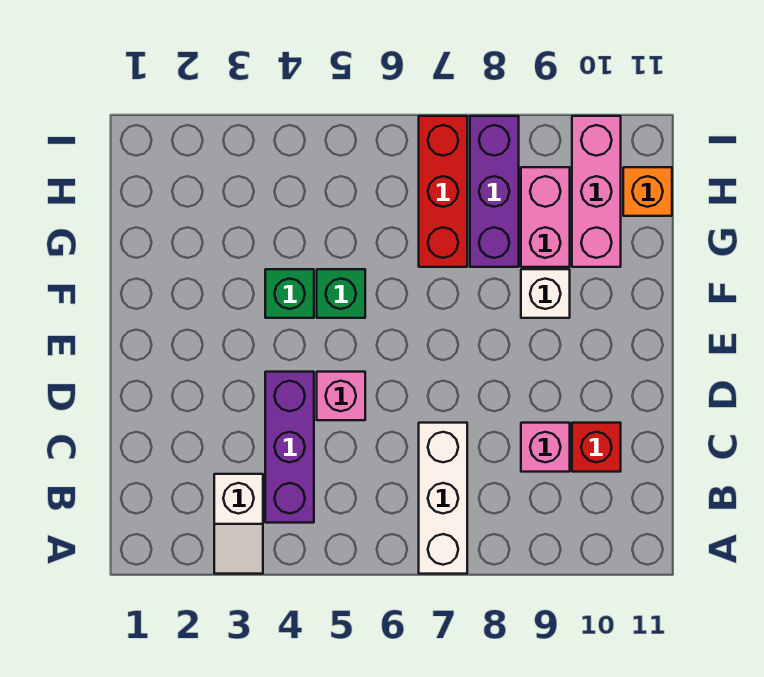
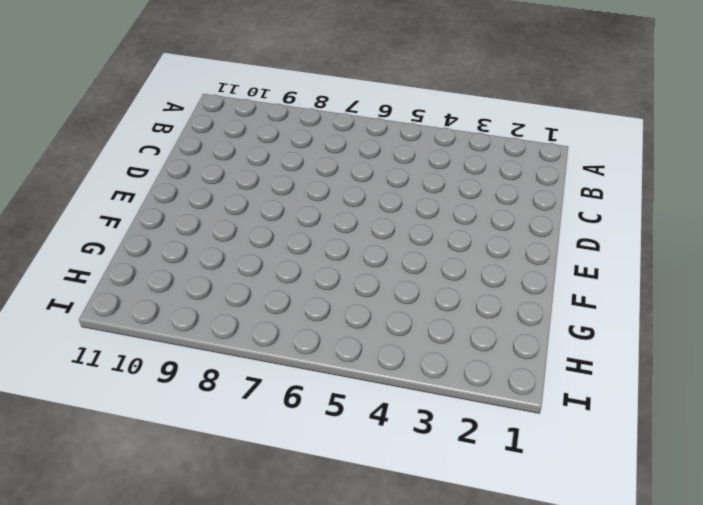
none -> white slope A3:B3 level 1 top B
none -> white brick A7:C7 level 1
none -> purple brick B4:D4 level 1

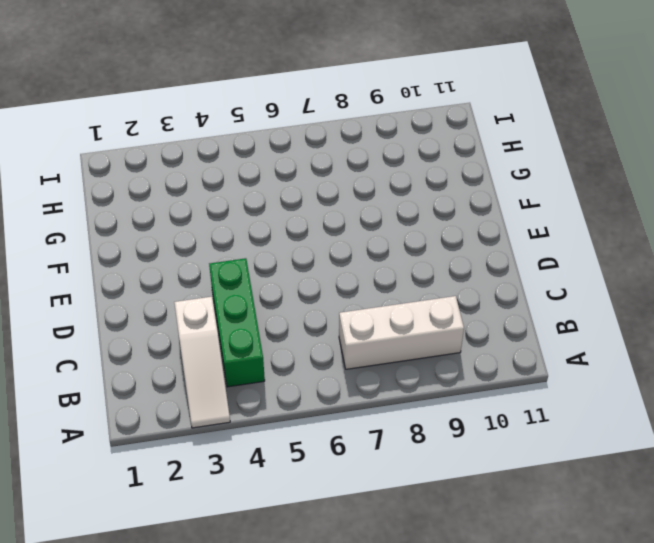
white slope A3:C3 level 1 top C -> white slope A3:B3 level 1 top B
green brick B4:D4 level 1 -> purple brick B4:D4 level 1
white brick B7:B9 level 1 -> white brick A7:C7 level 1
none -> pink brick C9 level 1
none -> red brick C10 level 1
none -> pink brick D5 level 1

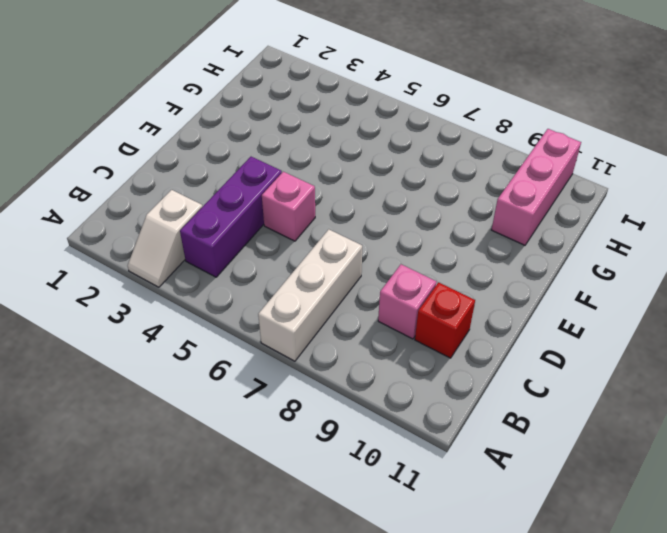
none -> green brick F4 level 1
none -> green brick F5 level 1
none -> white brick F9 level 1

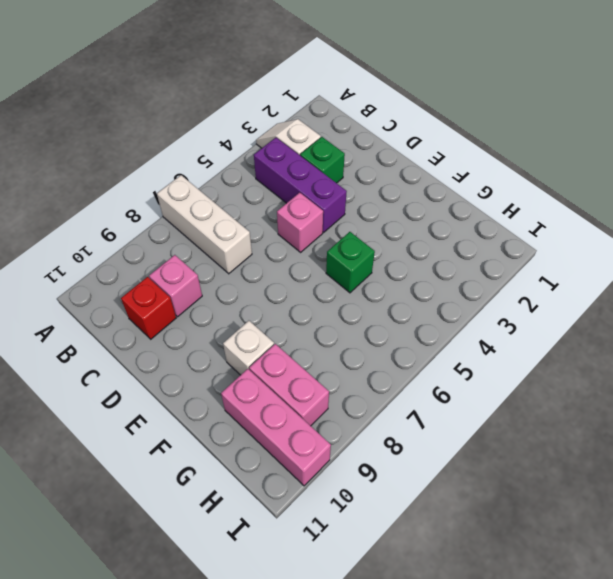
green brick C3 level 1 -> green brick F4 level 1
none -> red brick G7:I7 level 1
none -> purple brick G8:I8 level 1
none -> orange brick H11 level 1

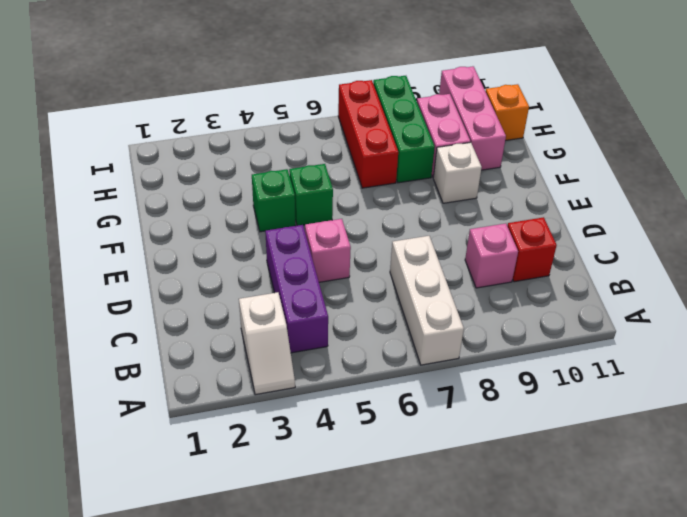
green brick G8:I8 level 1 -> purple brick G8:I8 level 1

